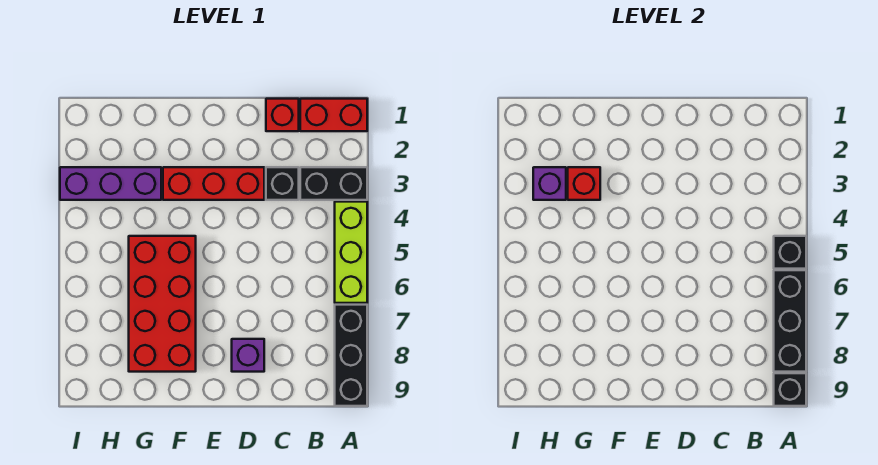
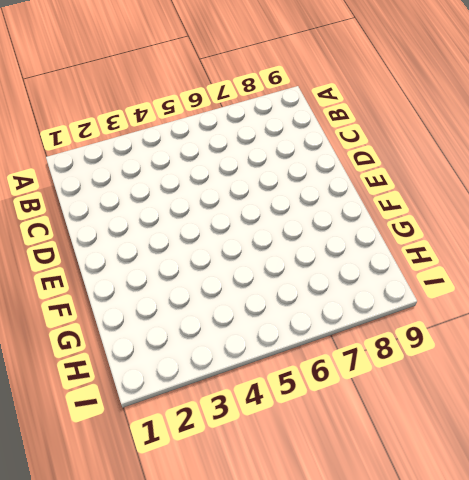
none -> red brick A1:B1 level 1
none -> black brick A3:B3 level 1
none -> lime brick A4:A6 level 1

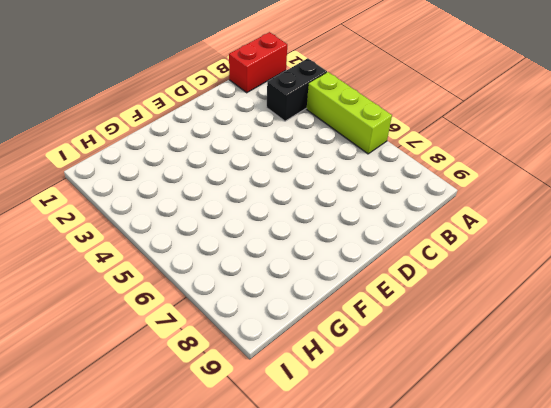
none -> black brick A7:A9 level 1
none -> red brick C1 level 1
none -> black brick C3 level 1

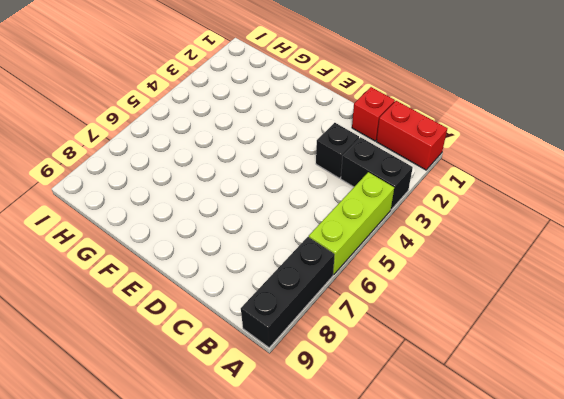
none -> red brick D3:F3 level 1
none -> purple brick D8 level 1
none -> red brick F5:G8 level 1

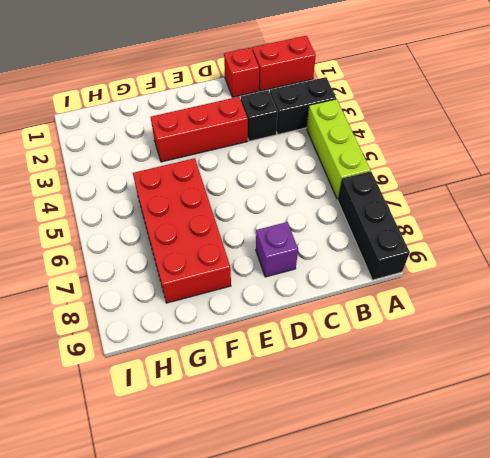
none -> purple brick G3:I3 level 1
none -> black brick A5 level 2
none -> black brick A6:A8 level 2

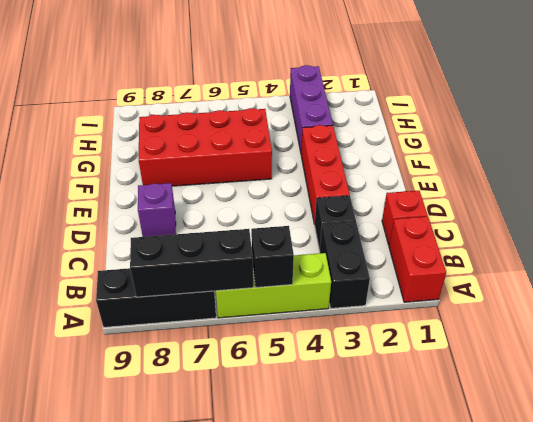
none -> black brick A9 level 2
none -> red brick G3 level 2
none -> purple brick H3 level 2

